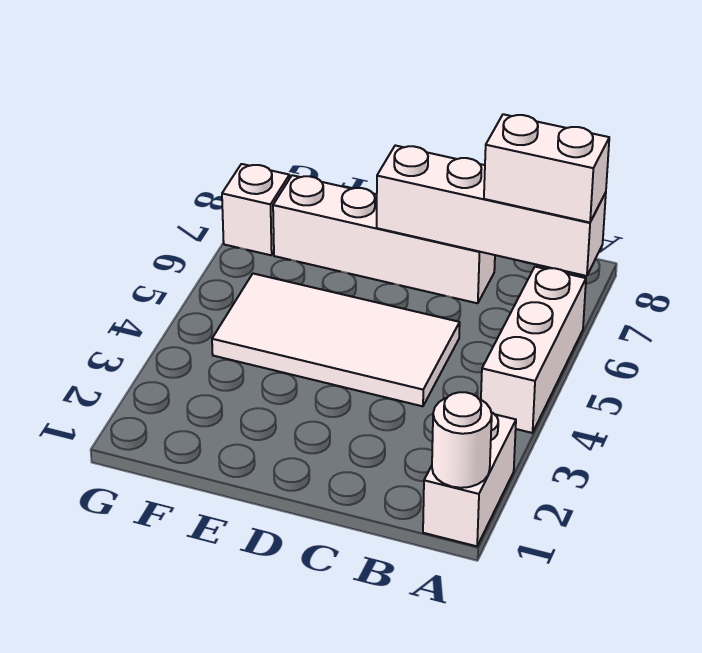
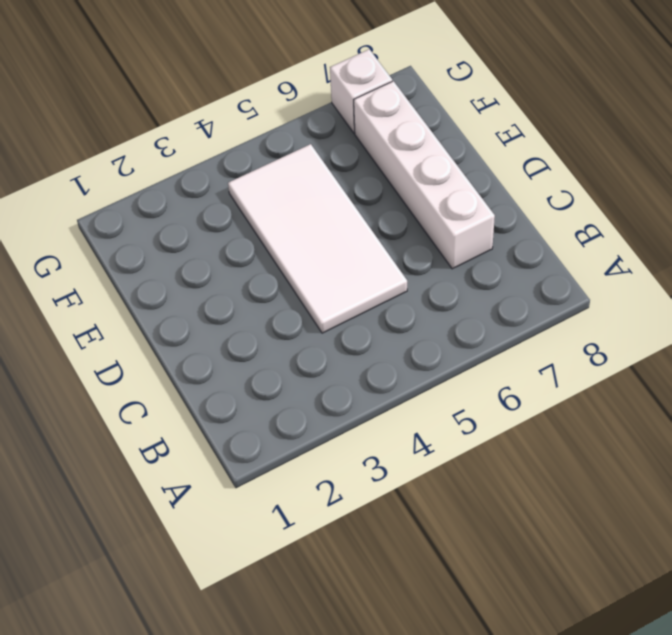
none -> white brick A1:A2 level 1
none -> white brick A4:A6 level 1

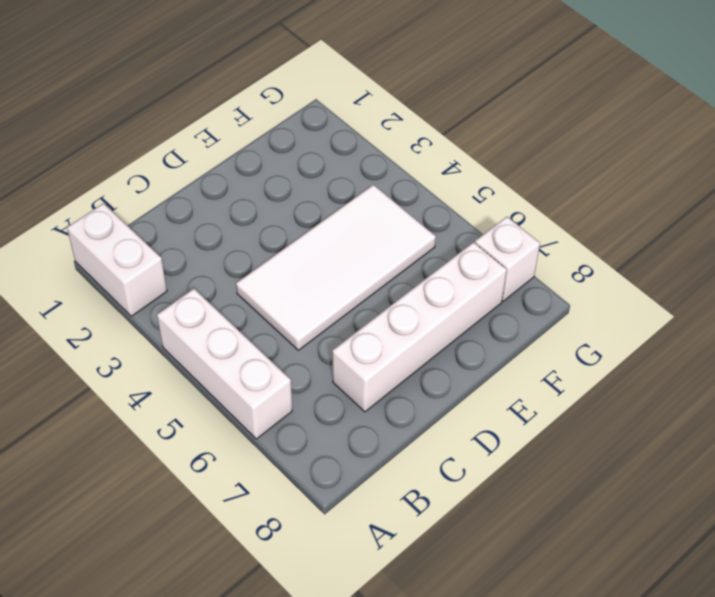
none -> white round brick A1 level 2
none -> white brick A7:D7 level 2

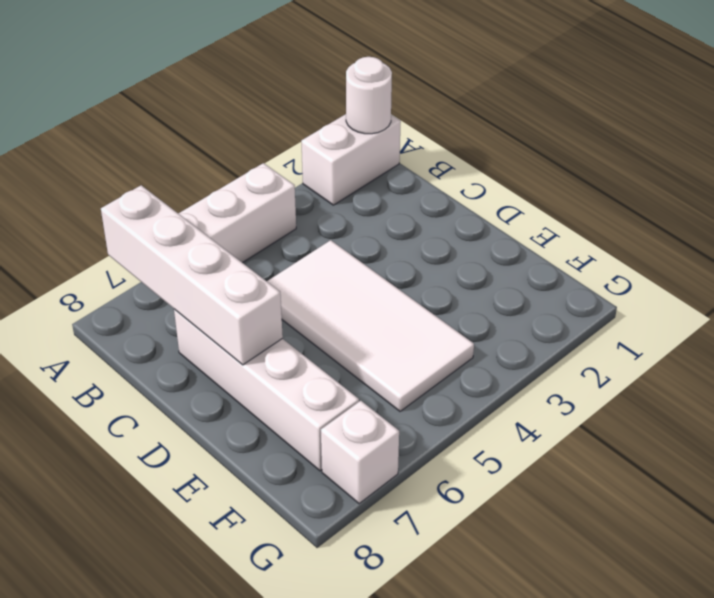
none -> white brick A7:B7 level 3

